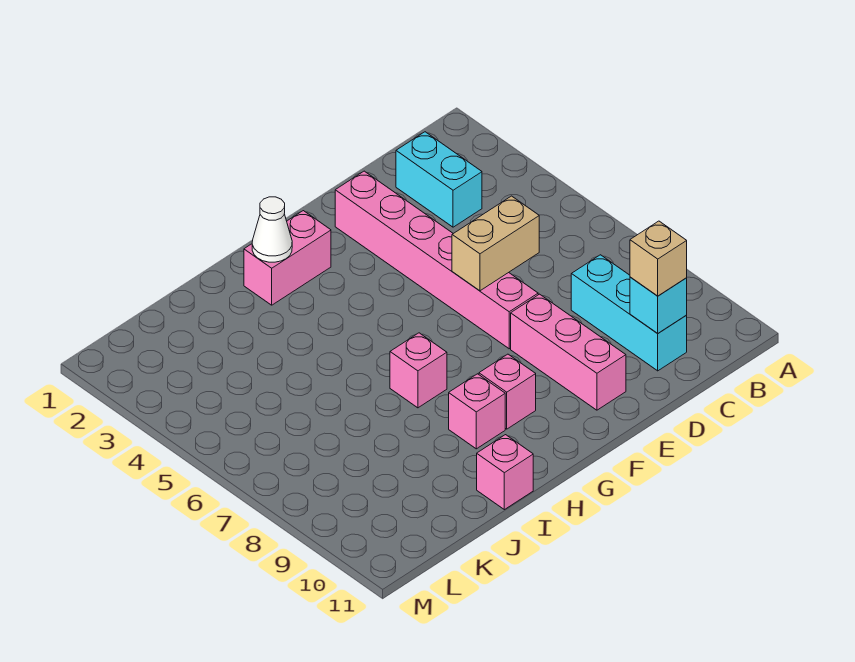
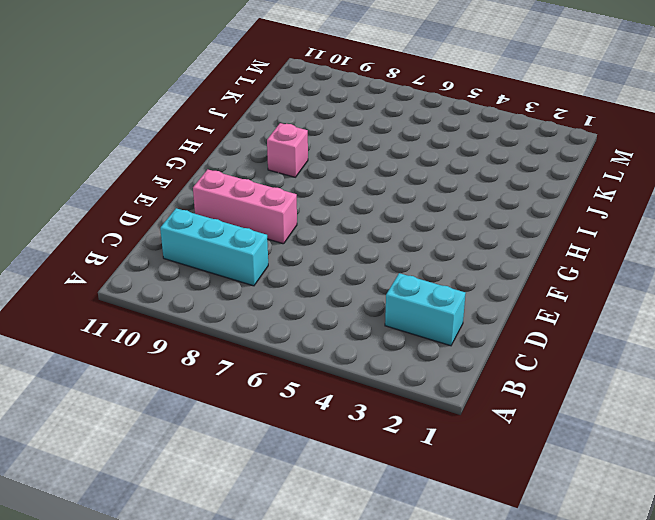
none -> pink brick E2:E7 level 1
none -> pink brick G2:H2 level 1
none -> pink brick G9 level 1

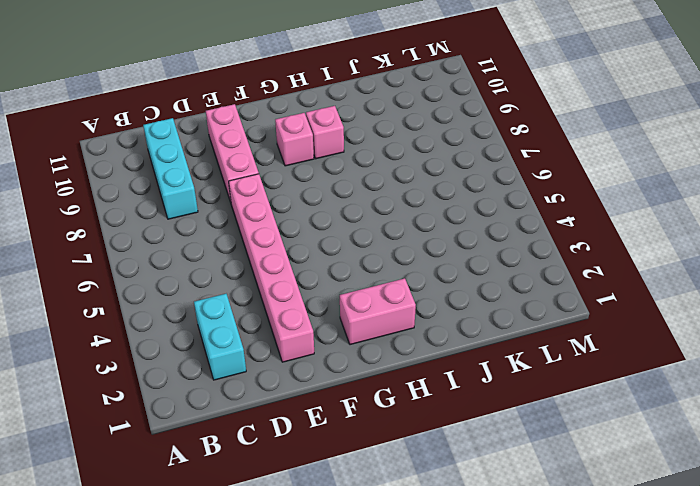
none -> pink brick H7 level 1
none -> pink brick I11 level 1
none -> cyan brick C10 level 2

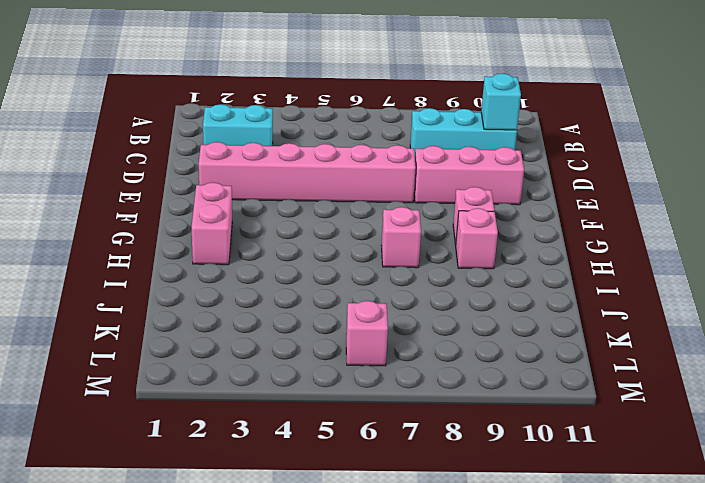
pink brick L6 level 1 -> pink brick I11 level 1
none -> tan brick D6:E6 level 2
none -> white cone H2 level 2
none -> tan brick C10 level 3

